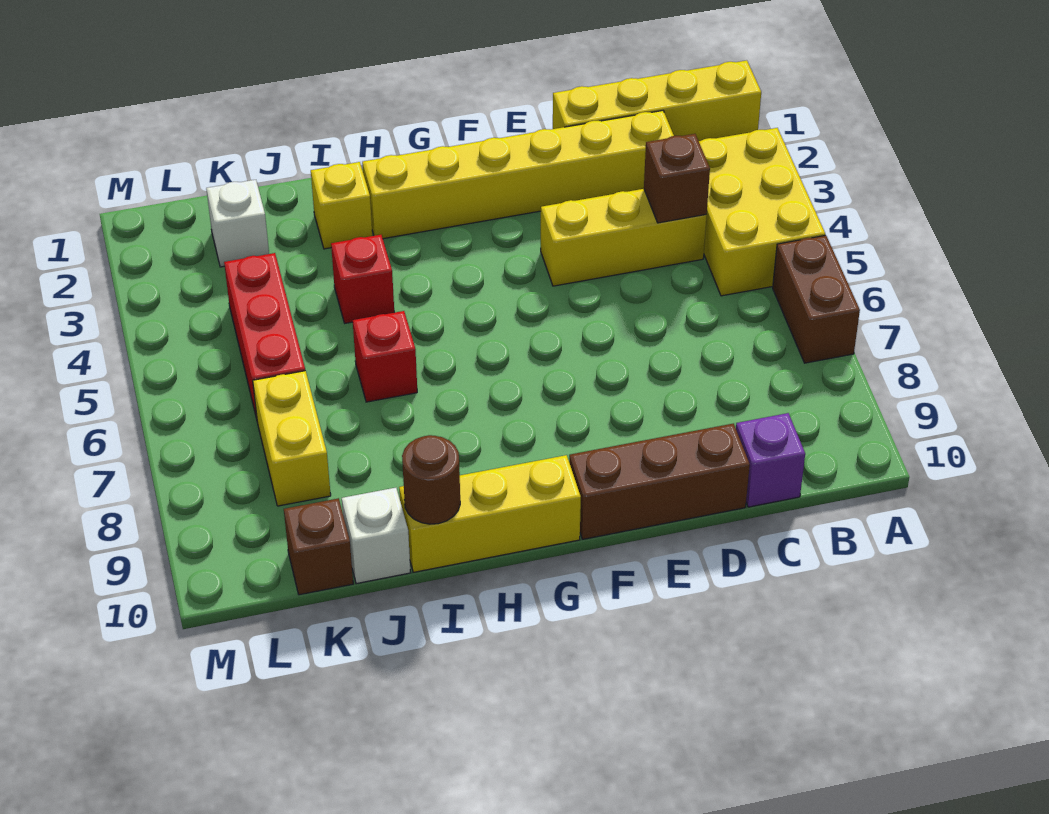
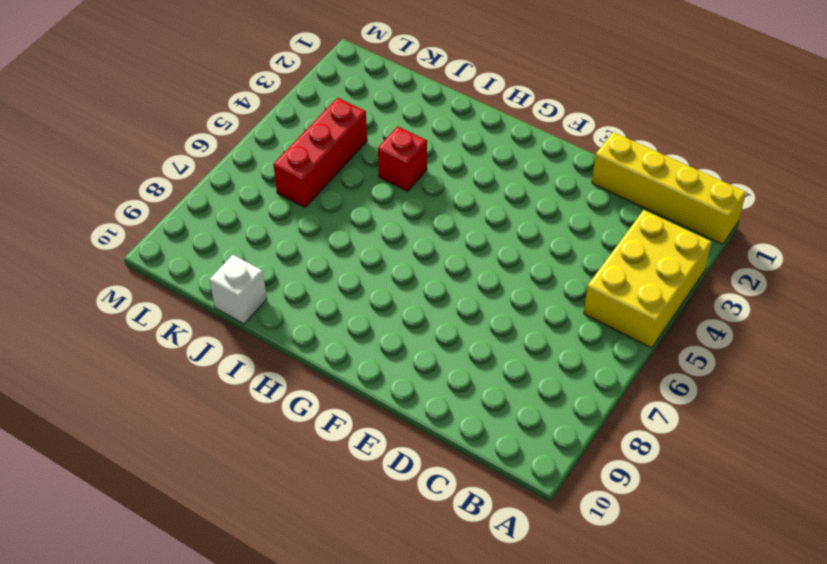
none -> brown brick A6:A7 level 1
none -> yellow brick C2:H2 level 1
none -> yellow brick C4:E4 level 1

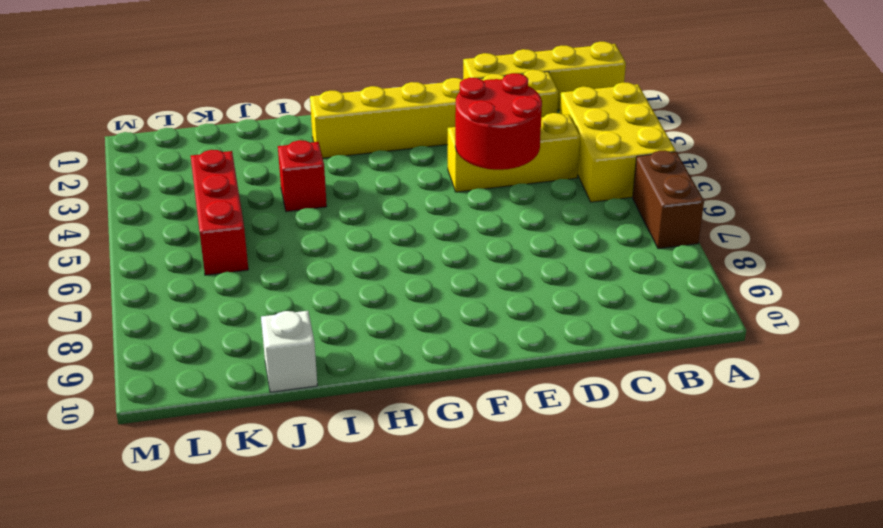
red round brick D4:E5 level 2 -> none
none -> purple brick C10 level 1
none -> brown brick D10:F10 level 1
none -> yellow brick G10:I10 level 1

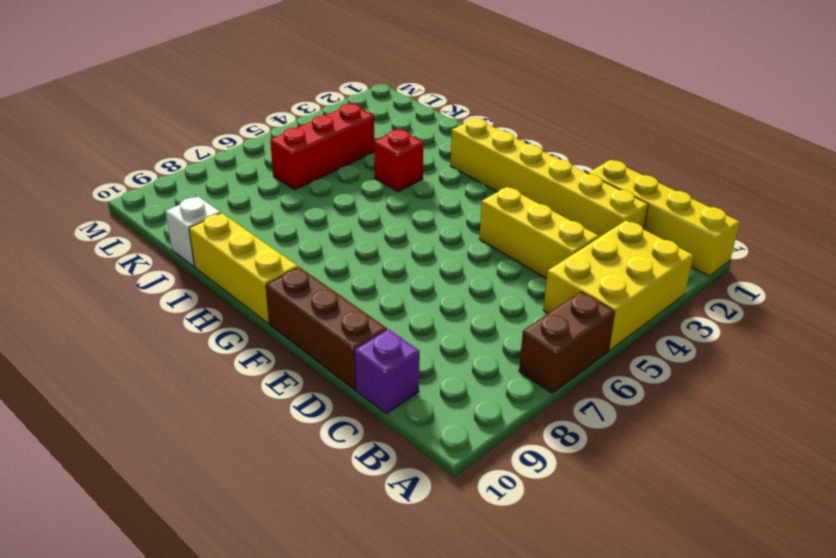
none -> yellow brick I2 level 1
none -> red brick I6 level 1
none -> white brick K2 level 1

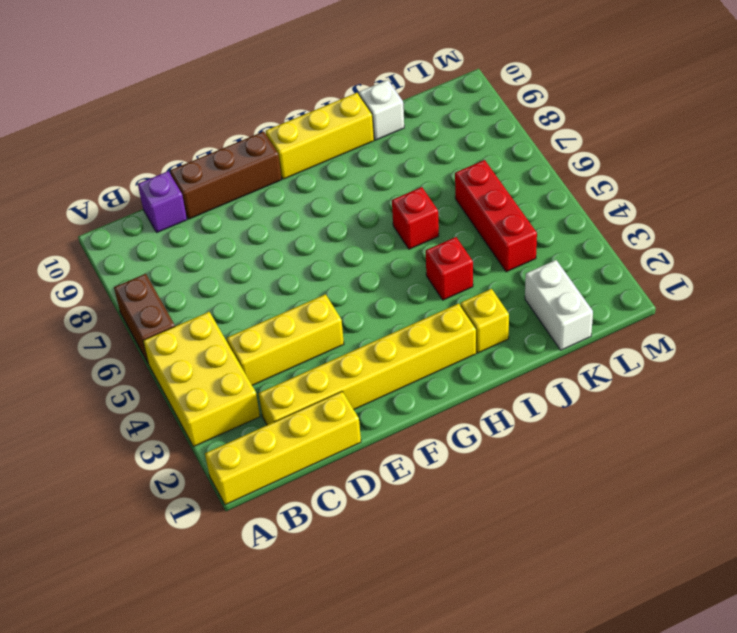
white brick K1:K2 level 1 -> white brick K2 level 1
none -> yellow brick K7:K8 level 1
none -> brown brick K10 level 1
none -> brown brick C4 level 2

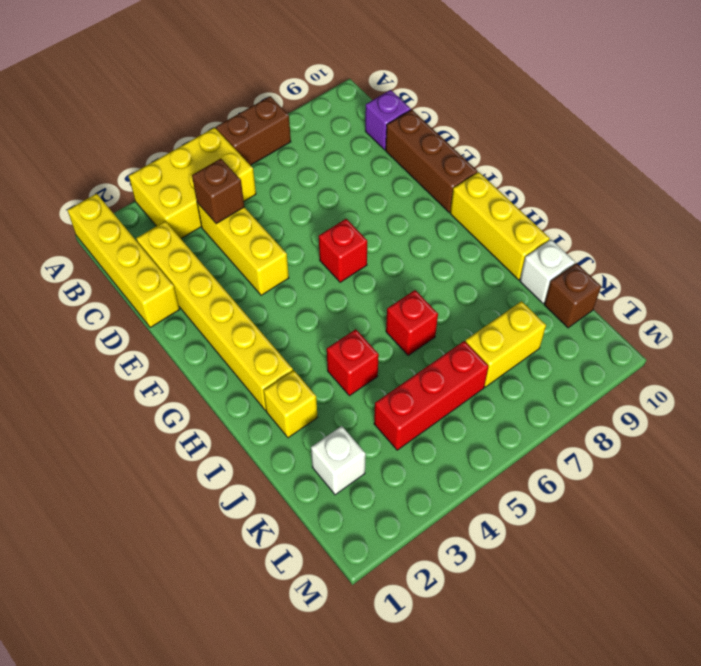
red brick F6 level 1 -> none
none -> brown round brick I10 level 2

